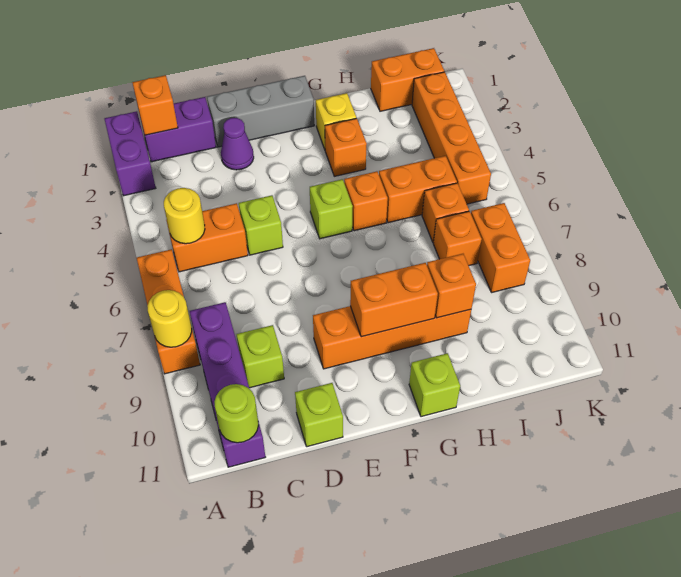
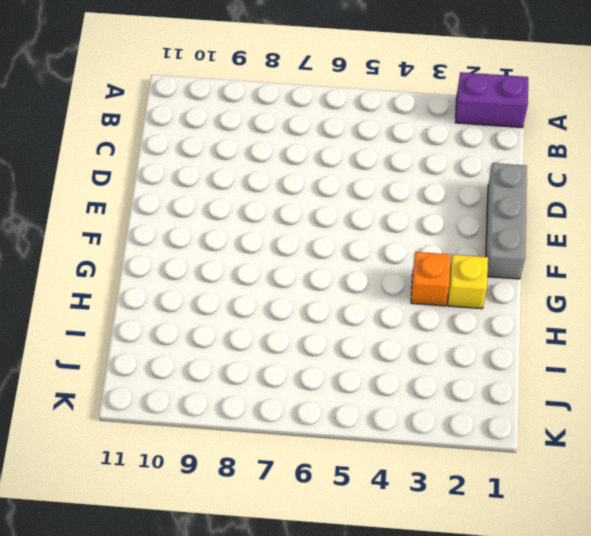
none -> orange brick A6:A8 level 1
none -> purple brick B1:C1 level 1
none -> orange brick B5:C5 level 1

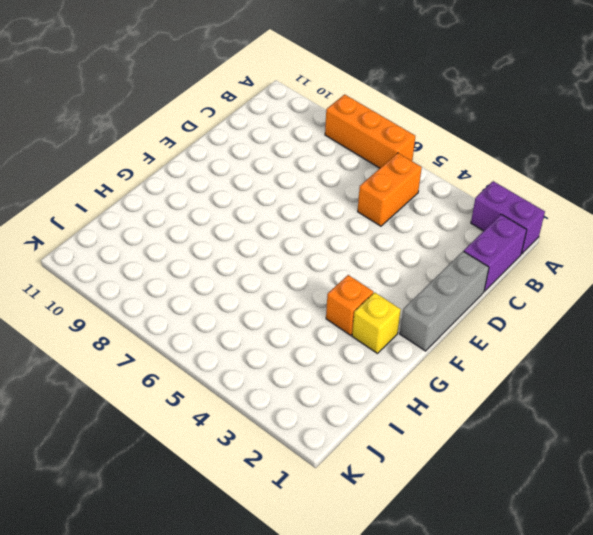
none -> purple brick B8:B11 level 1
none -> lime brick C9 level 1
none -> purple cone D2 level 1

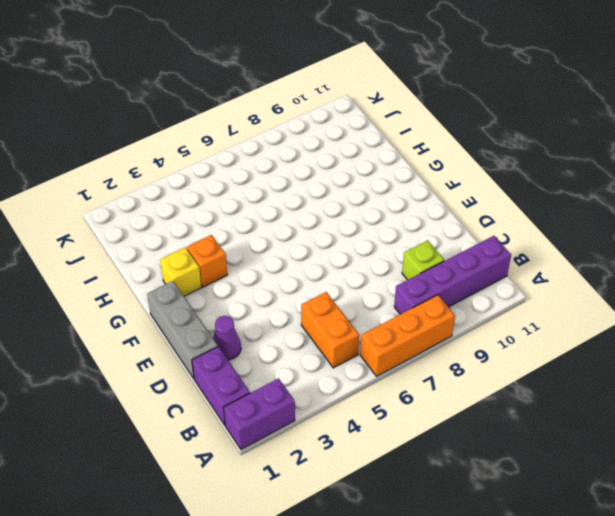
none -> lime brick D5 level 1
none -> lime brick D11 level 1
none -> orange brick E9:H9 level 1

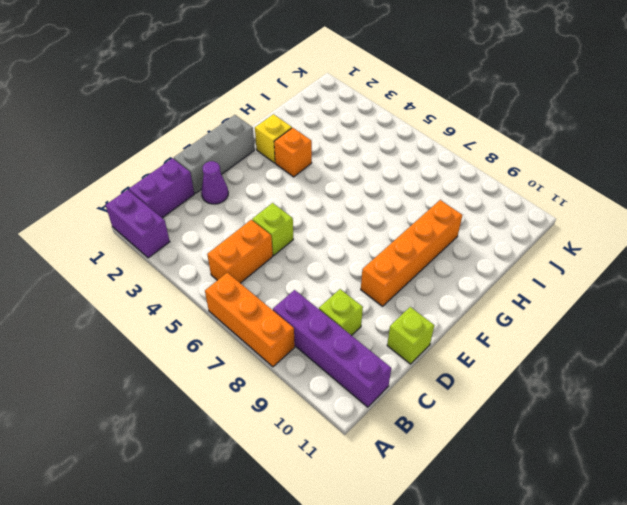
none -> lime brick F5 level 1
none -> orange brick G5 level 1
none -> lime brick G11 level 1

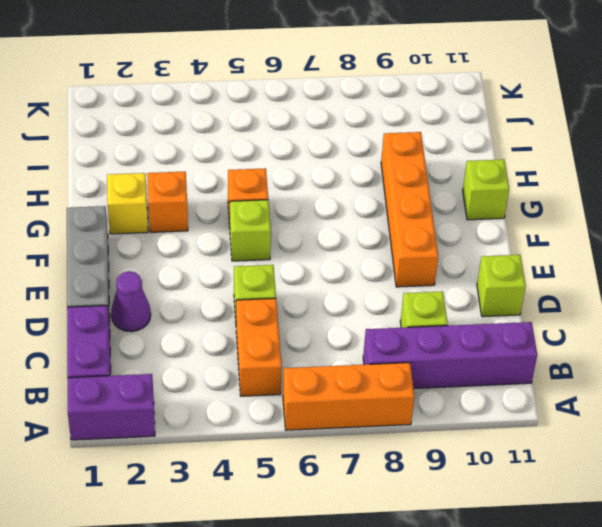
none -> orange brick H5:I5 level 1
none -> orange brick I1:J1 level 1
none -> orange brick I6 level 1

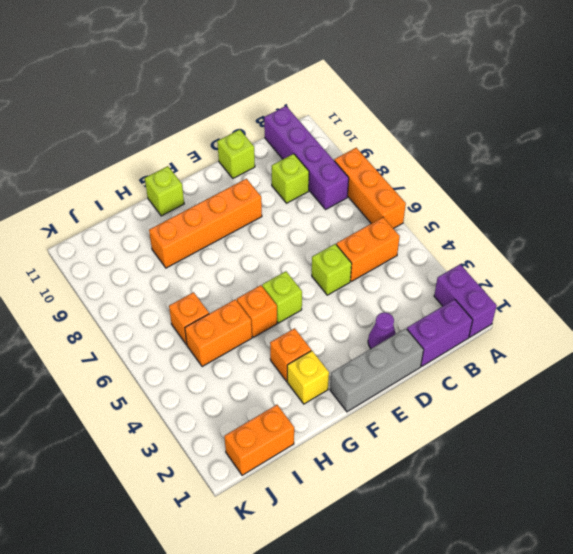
none -> orange brick I7 level 1
none -> orange brick J2:J5 level 1
none -> orange brick J7:J8 level 1

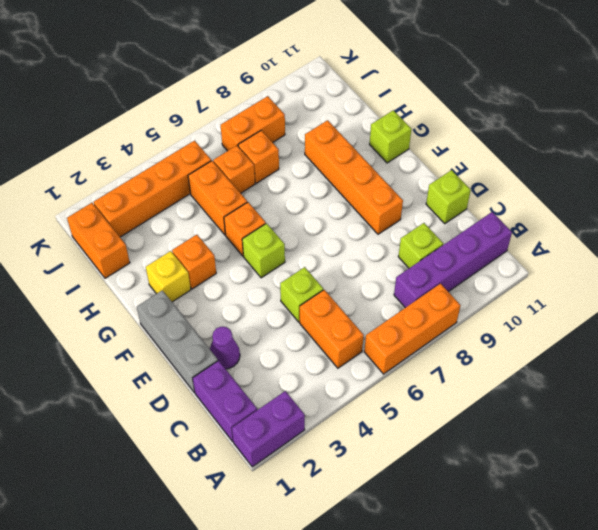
none -> yellow round brick A8 level 2
none -> orange brick B1 level 2
none -> yellow round brick B5 level 2

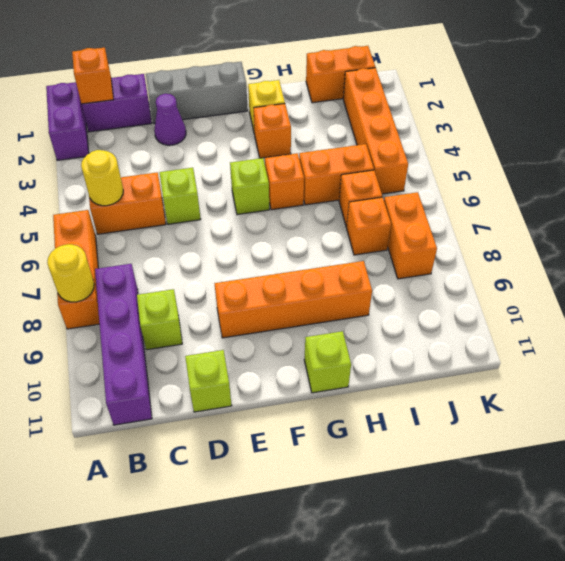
none -> lime round brick B11 level 2
none -> orange brick F9:G9 level 2
none -> orange brick H9 level 2

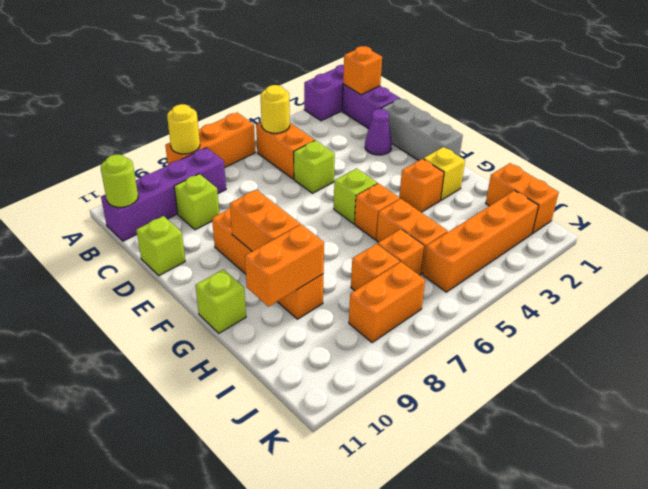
orange brick H9:H10 level 2 -> orange brick H9 level 2

